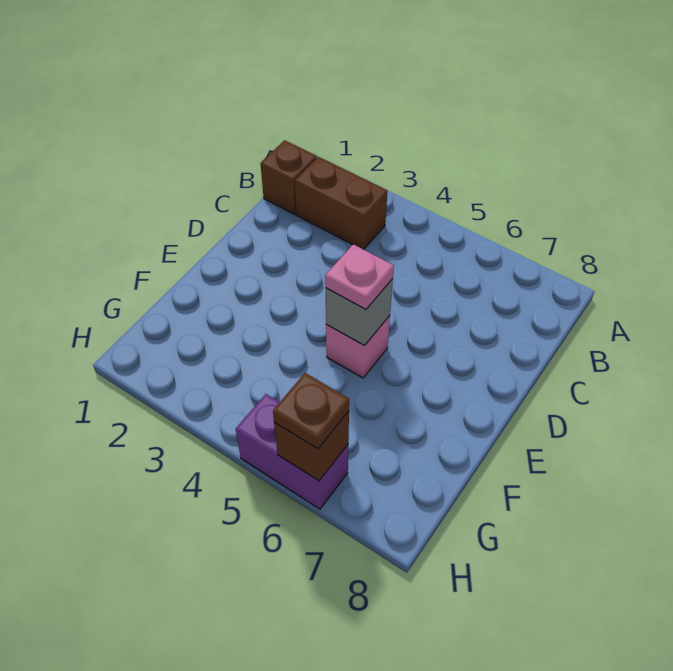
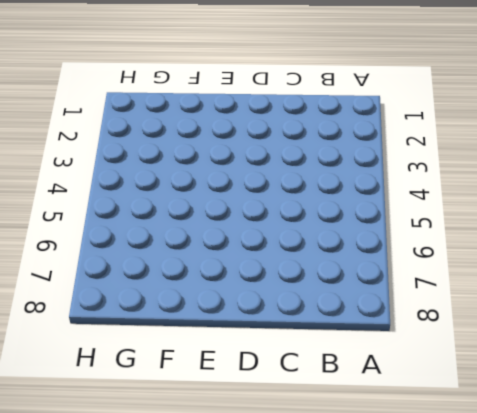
none -> brown brick B1 level 1
none -> brown brick B2:B3 level 1

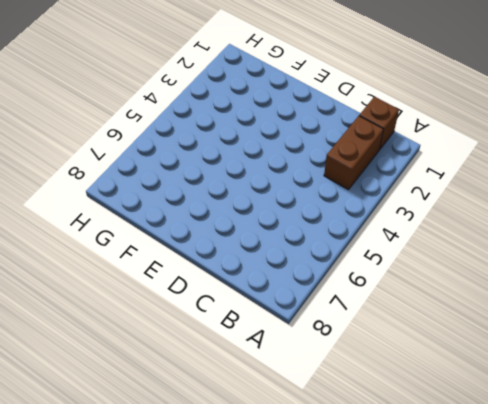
none -> pink brick E5 level 1
none -> purple brick H5:H6 level 1

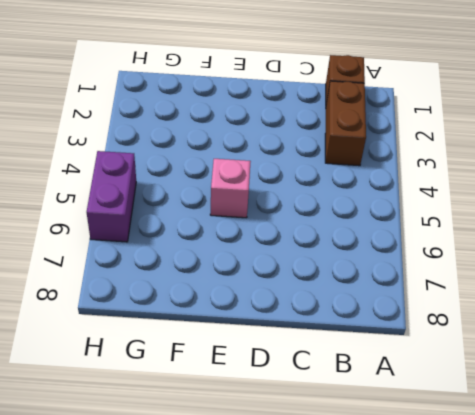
none -> grey brick E5 level 2
none -> brown brick H6 level 2

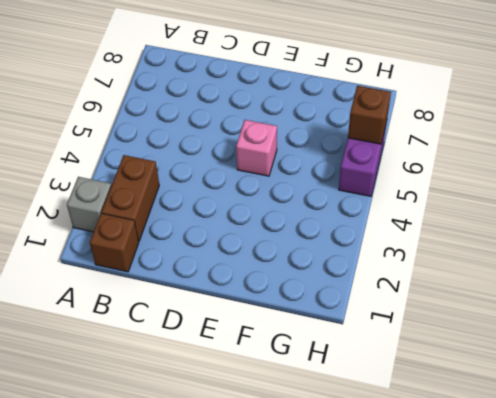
grey brick A2 level 1 -> grey brick E5 level 2
none -> pink plate E5 level 3
none -> brown plate H6 level 3

